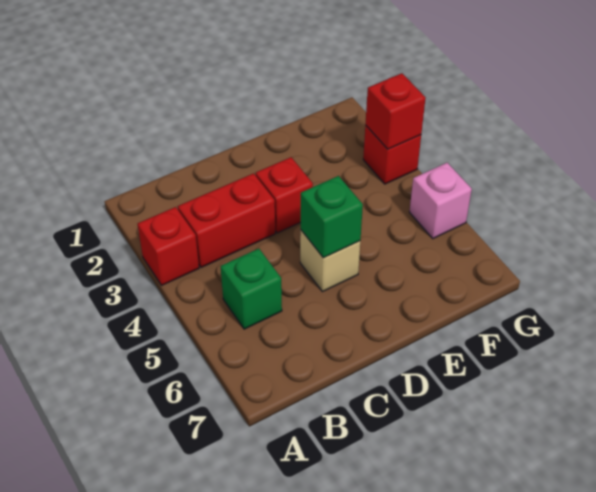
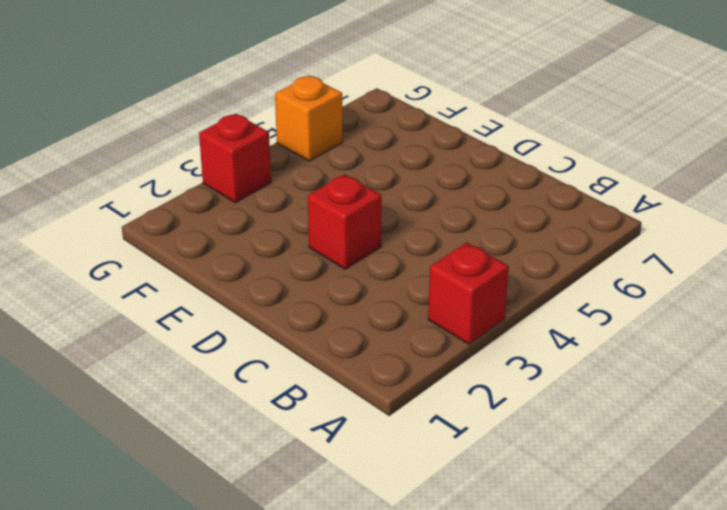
orange brick G5 level 1 -> pink brick G5 level 1
none -> red brick B3:C3 level 1
none -> green brick B5 level 1

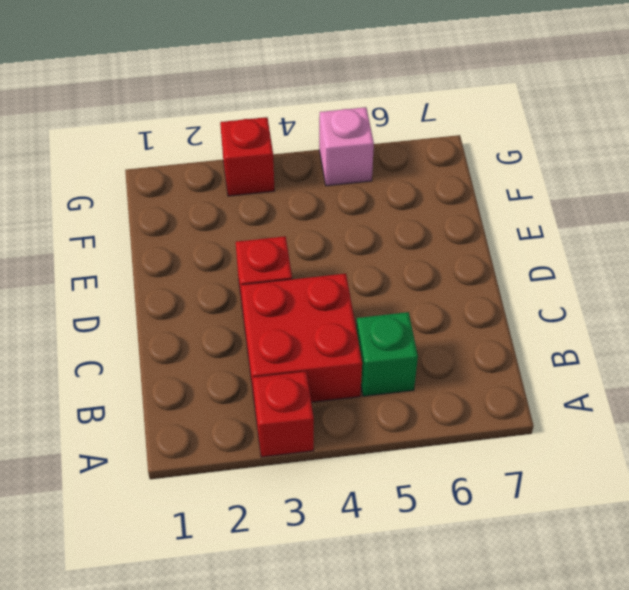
red brick B3:C4 level 1 -> red brick B3:C3 level 1
none -> tan brick D5 level 1
none -> green brick D5 level 2

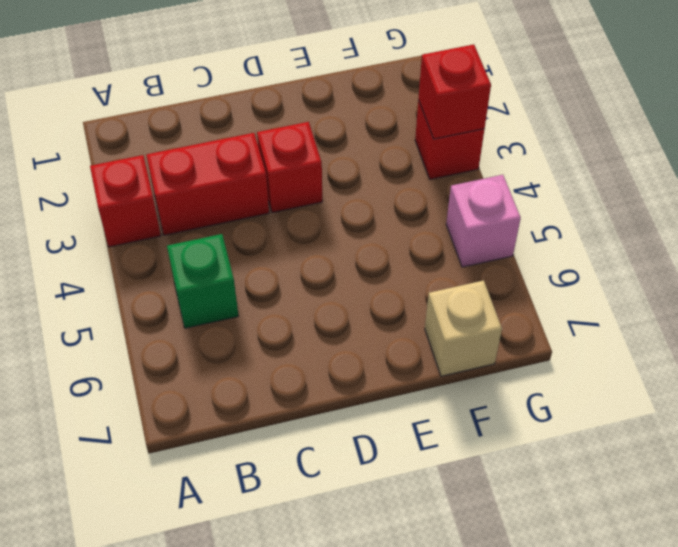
tan brick F7 level 1 -> tan brick D5 level 1
none -> green brick D5 level 2

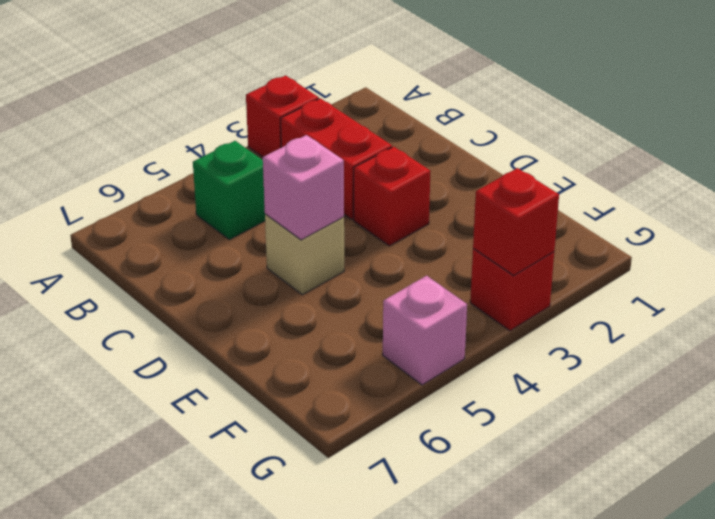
pink brick D5 level 2 -> green brick D5 level 2

